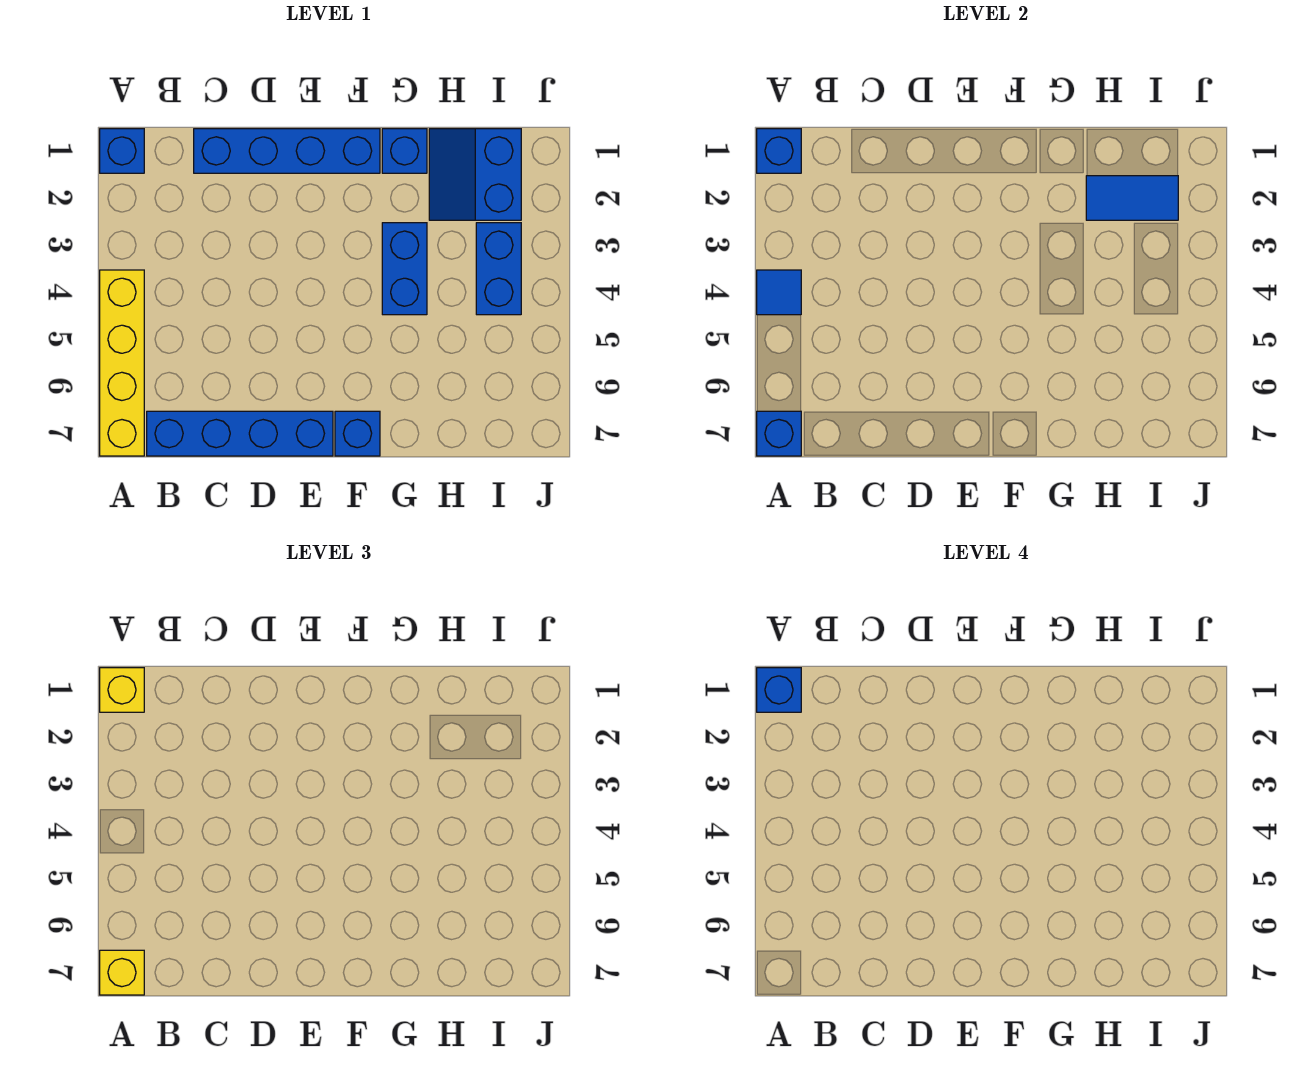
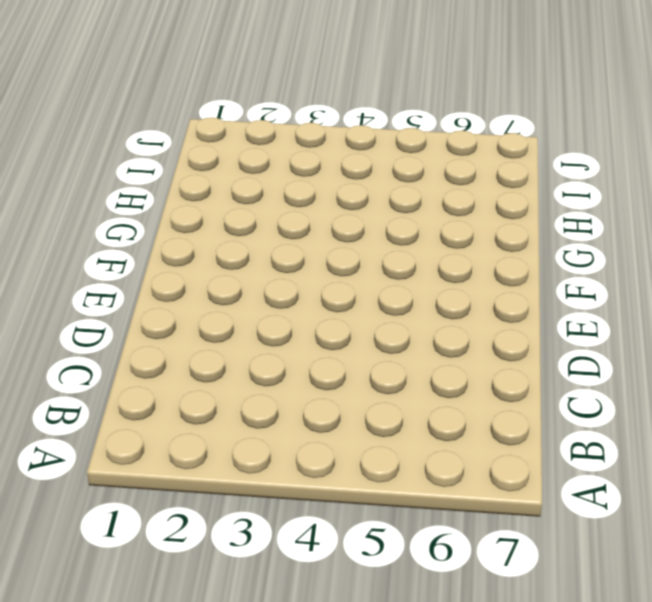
none -> blue brick A1 level 1
none -> yellow brick A4:A7 level 1
none -> blue brick B7:E7 level 1

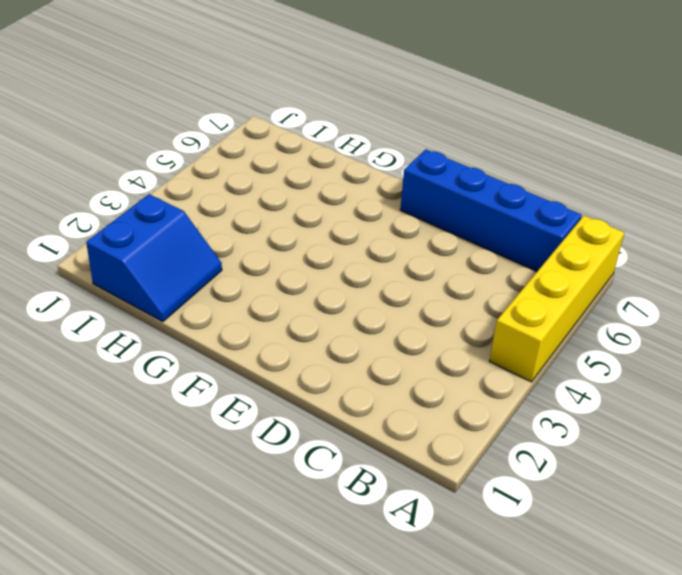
none -> blue brick A1 level 1
none -> blue brick C1:F1 level 1
none -> blue brick F7 level 1

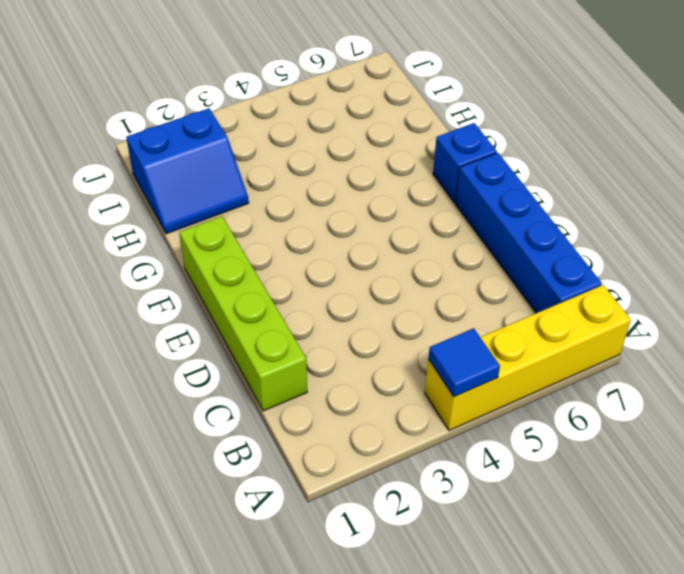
lime brick C1:F1 level 1 -> blue brick C1:F1 level 1
none -> blue brick A1 level 1
none -> blue brick G1 level 1
none -> blue brick G3:G4 level 1

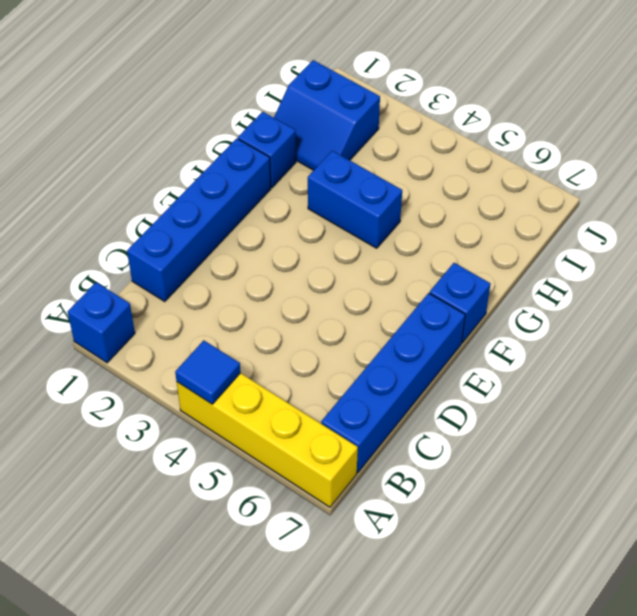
none -> blue brick I3:I4 level 1
none -> blue brick A1 level 2
none -> blue brick A7 level 2

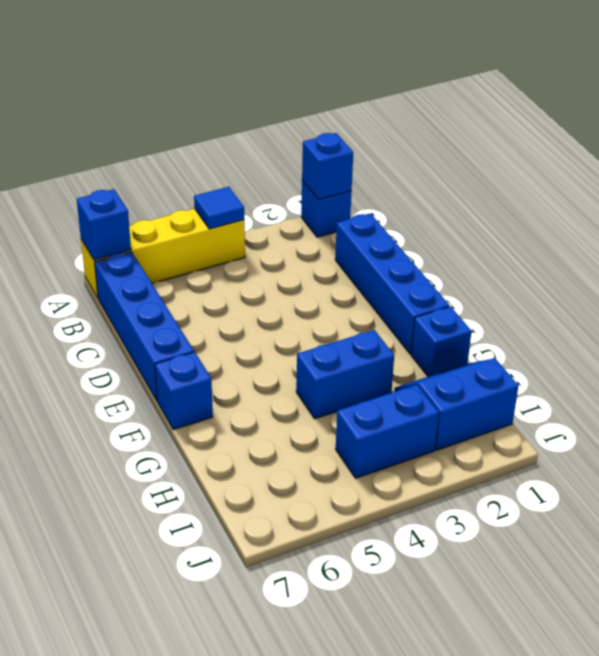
none -> blue tile H2:I2 level 2
none -> yellow brick A1 level 3
none -> yellow brick A7 level 3

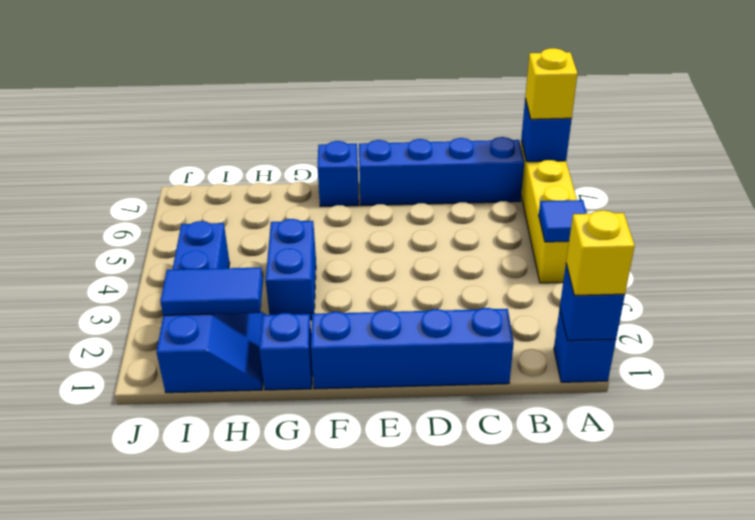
none -> blue brick A1 level 4

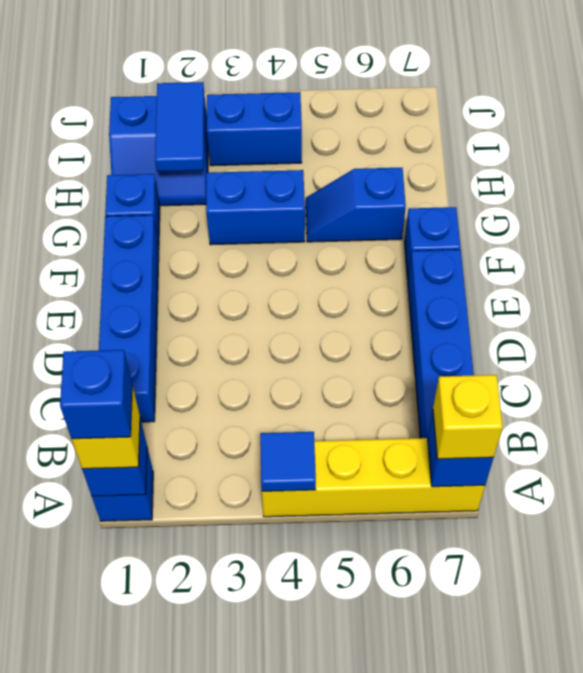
blue slope G5:G6 level 1 top 6 -> none

